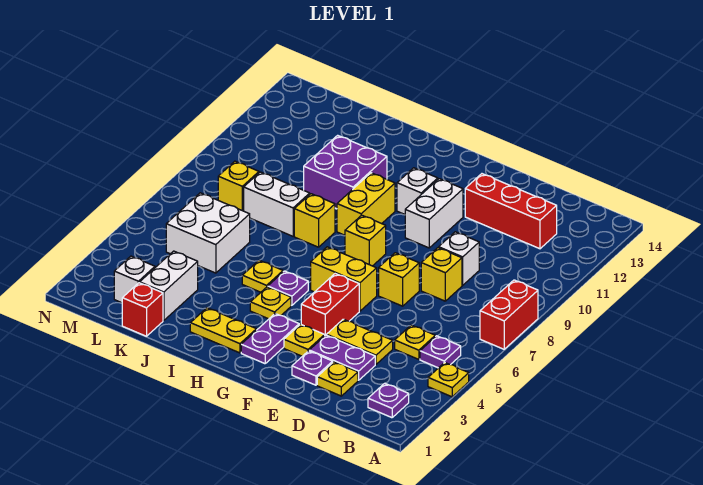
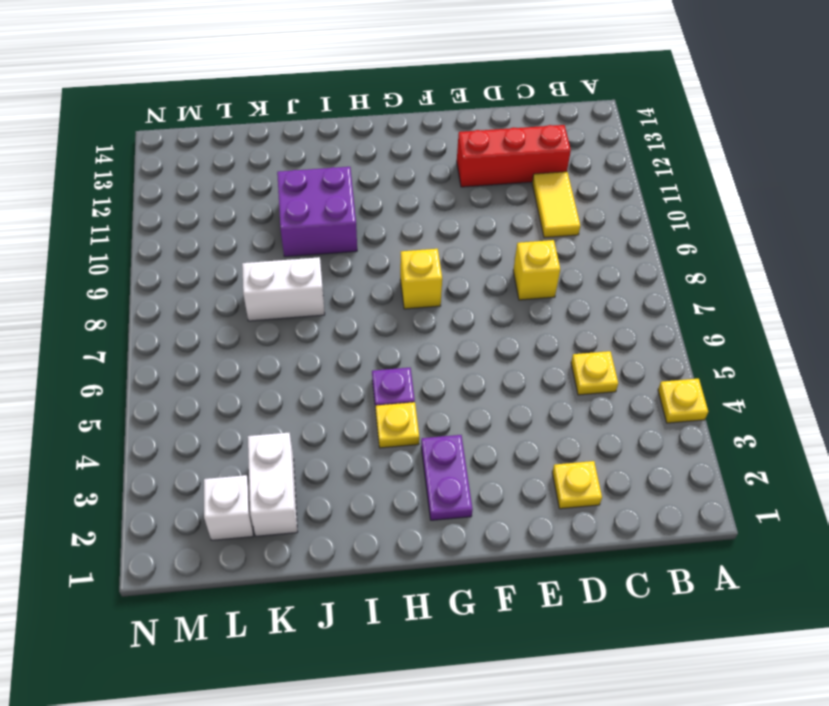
yellow tile C10:C11 level 1 -> none
none -> red brick A7:A8 level 1
none -> purple plate B2 level 1
none -> purple plate B5 level 1
none -> purple plate D3:E3 level 1

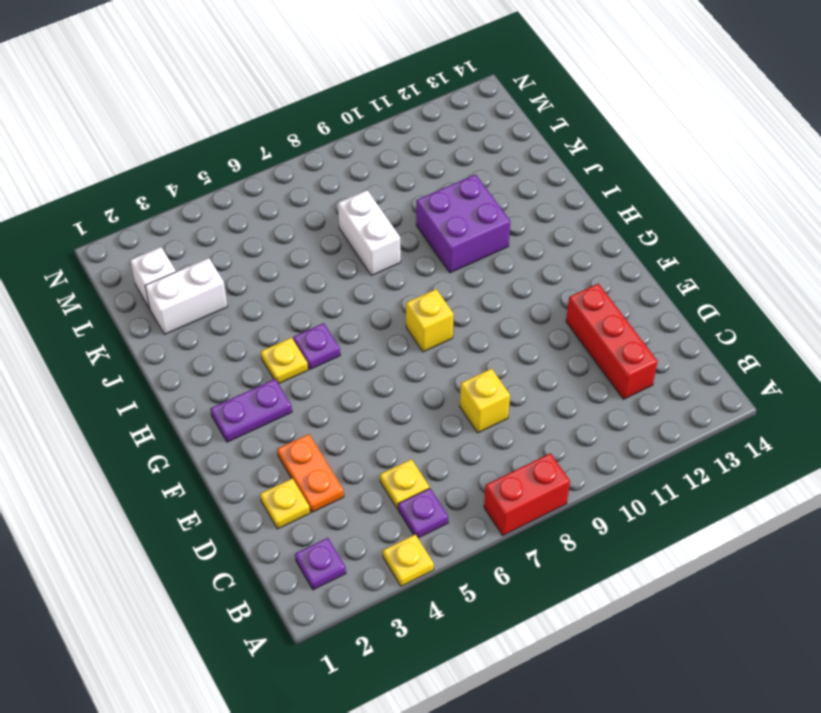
orange plate D3:E3 level 1 -> purple plate D3:E3 level 1
none -> yellow plate D4:E4 level 1
none -> white brick D9 level 1
none -> purple plate E2 level 1
none -> yellow brick E7 level 1

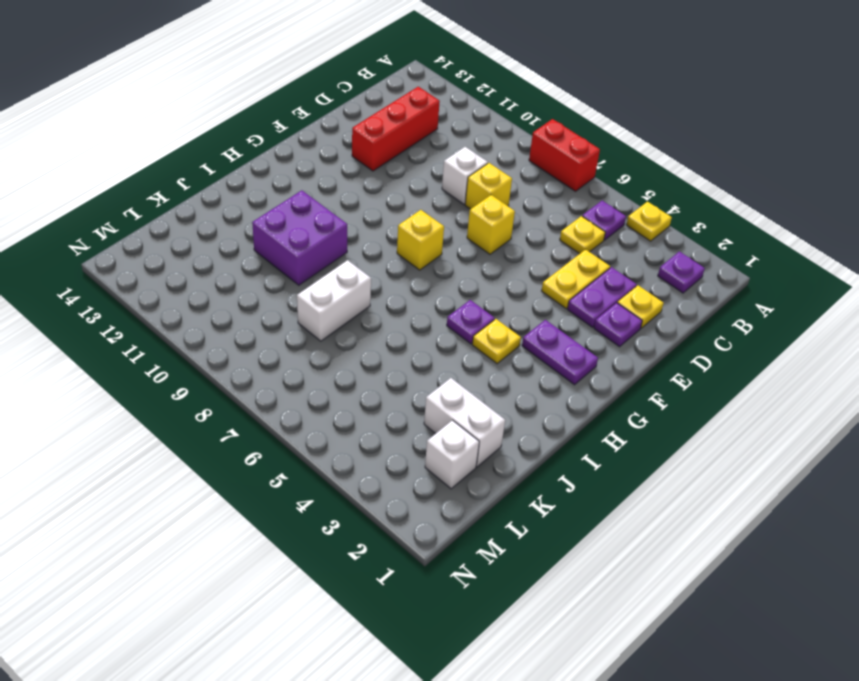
none -> yellow plate F3 level 1
none -> red brick F4:F5 level 1
none -> yellow brick F6:G6 level 1
none -> white brick F10:F11 level 1

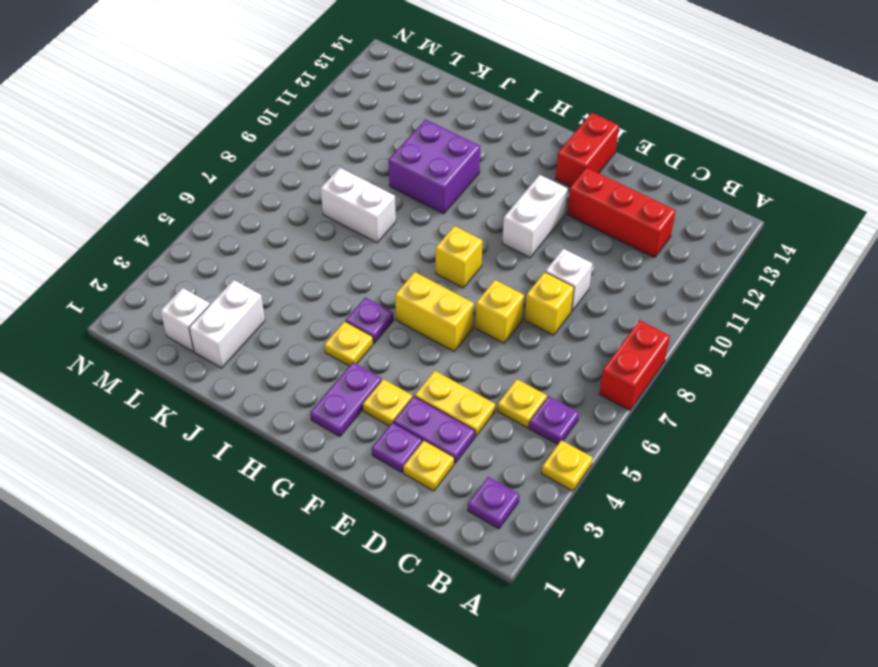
red brick F13:F14 level 1 -> red brick F4:F5 level 1
none -> white brick G11 level 1
none -> yellow plate H2:I2 level 1
none -> yellow brick H9:H10 level 1
none -> yellow plate I5 level 1

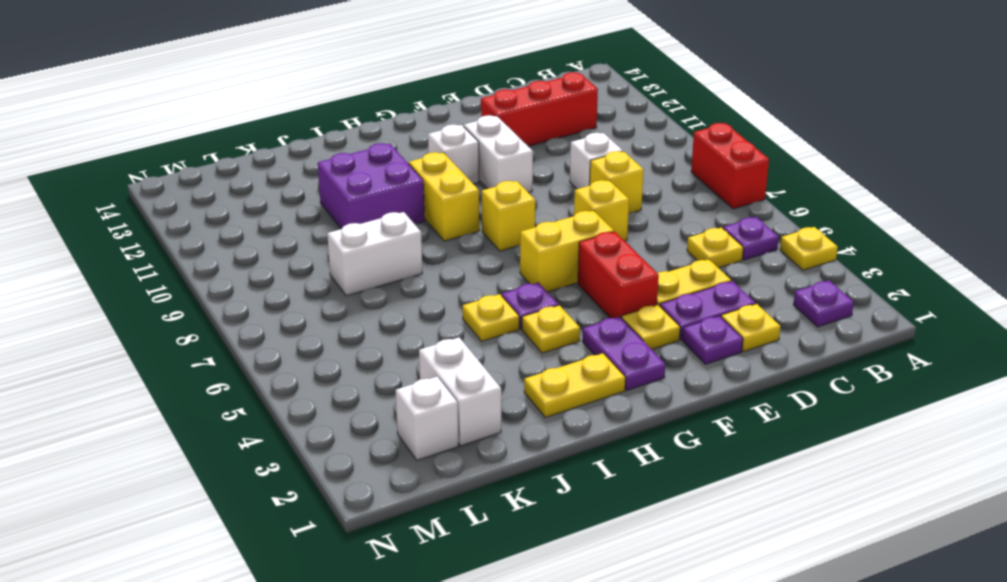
none -> yellow brick I8 level 1
none -> red brick K1 level 1
none -> white brick K5:L6 level 1
none -> yellow brick L8 level 1

